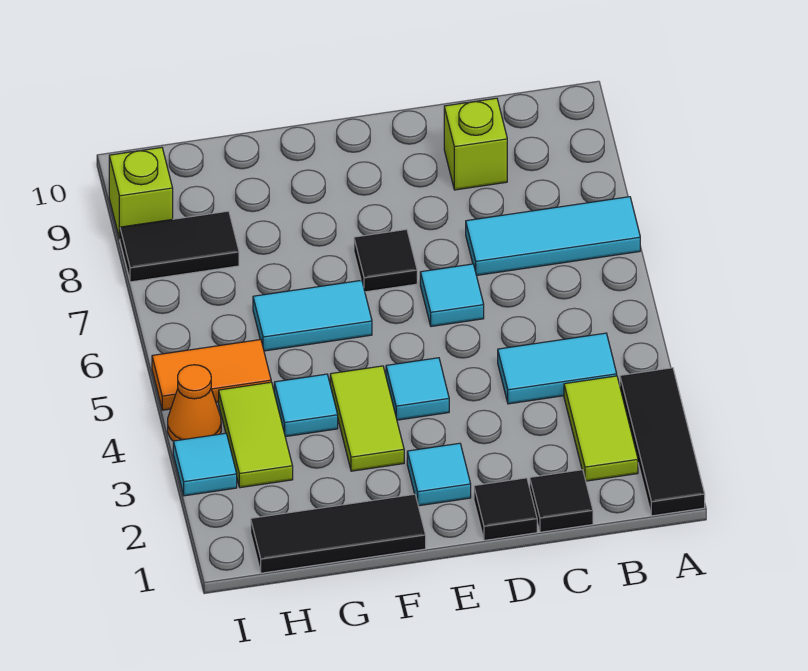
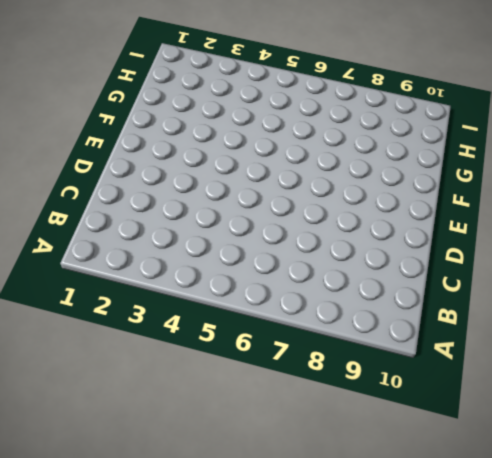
none -> black tile A1:A3 level 1
none -> cyan tile A7:C7 level 1
none -> lime tile B2:B3 level 1

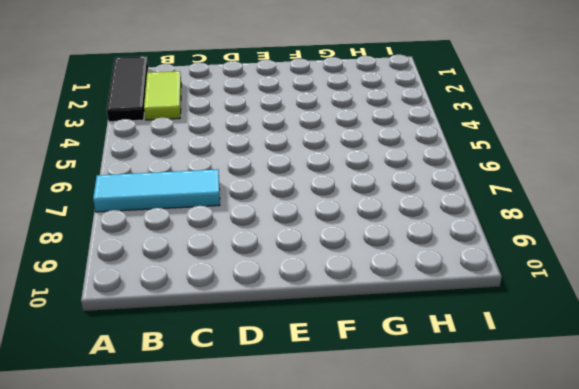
none -> cyan tile B4:C4 level 1
none -> black tile C1 level 1
none -> lime brick C9 level 1

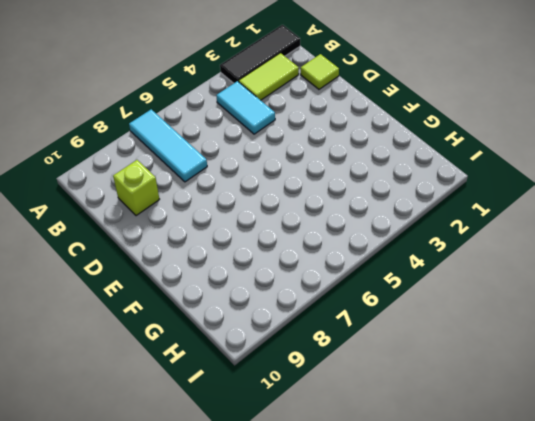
lime tile C1 level 1 -> black tile C1 level 1
none -> black tile D1 level 1
none -> cyan tile D6 level 1
none -> cyan tile E2 level 1

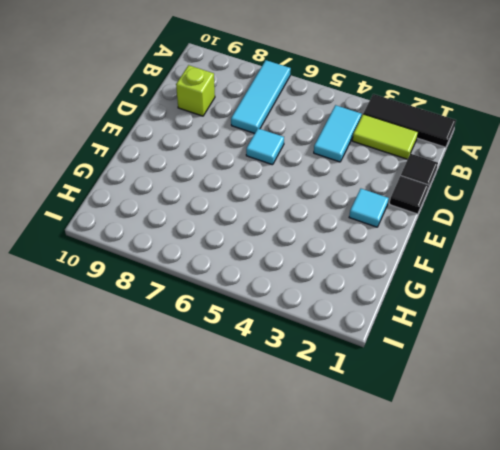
none -> cyan tile E4 level 1
none -> black tile E7 level 1
none -> black tile F1:H1 level 1

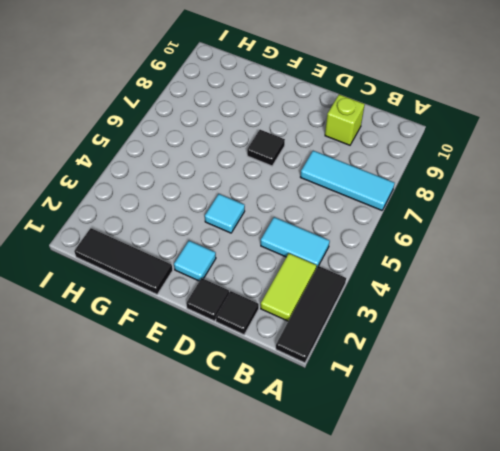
none -> cyan tile D6 level 1
none -> lime tile F3:F4 level 1
none -> cyan tile F6:G6 level 1

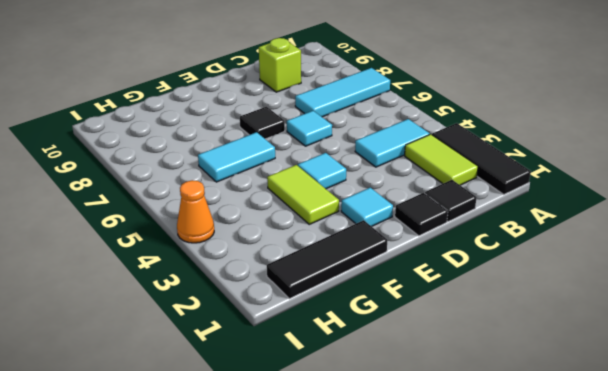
none -> cyan tile G4 level 1
none -> lime tile H3:H4 level 1
none -> orange tile H5:I5 level 1

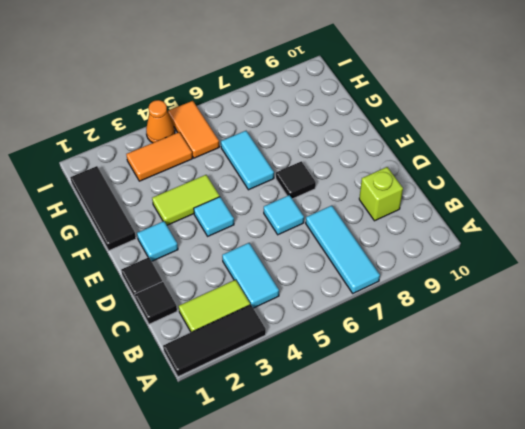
orange tile H3:H4 level 1 -> lime tile H3:H4 level 1
none -> cyan tile G4 level 1
none -> black tile H8:I8 level 1
none -> cyan tile I3 level 1

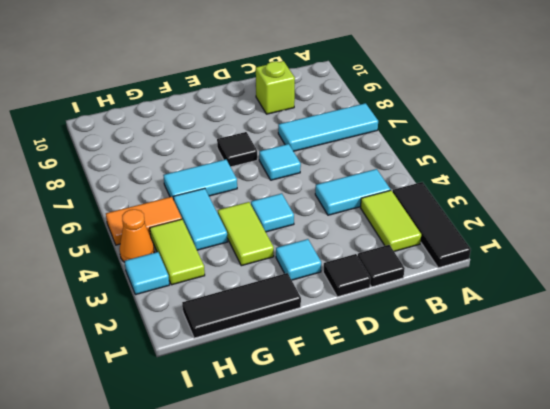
cyan tile G4:G5 level 1 -> cyan tile G4 level 1
none -> black tile H8:I8 level 1
none -> lime brick I9 level 1

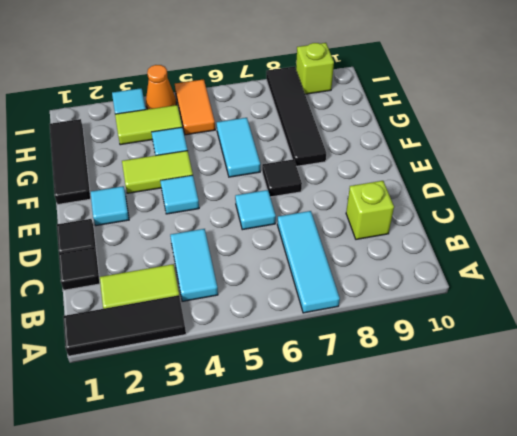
black tile F8:I8 level 1 -> black tile H8:I8 level 1

